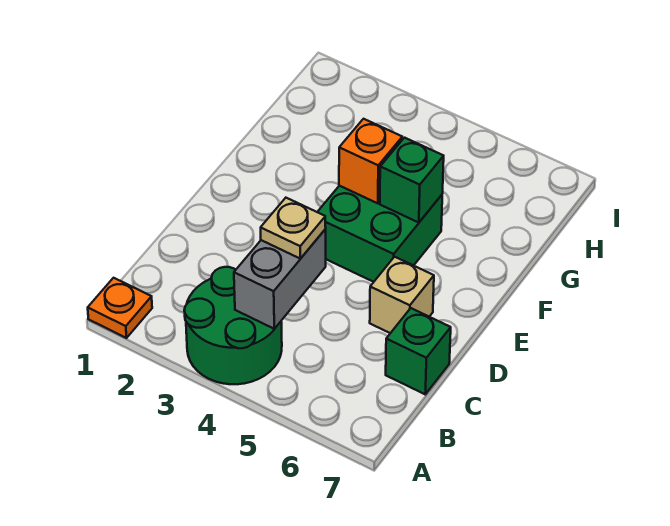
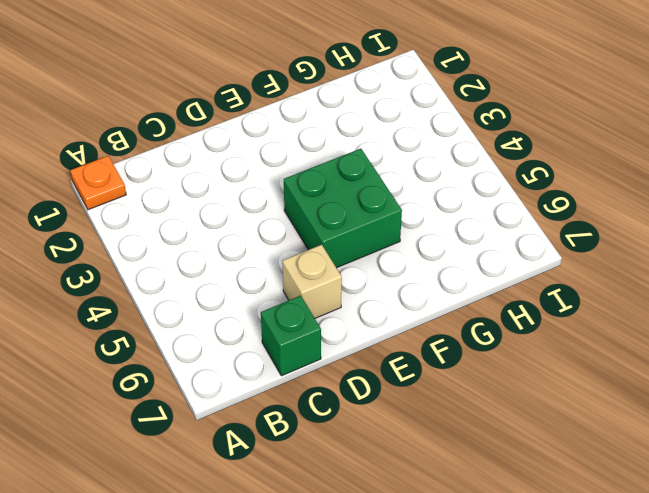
none -> green round brick A3:B4 level 1
none -> grey brick B4:C4 level 2

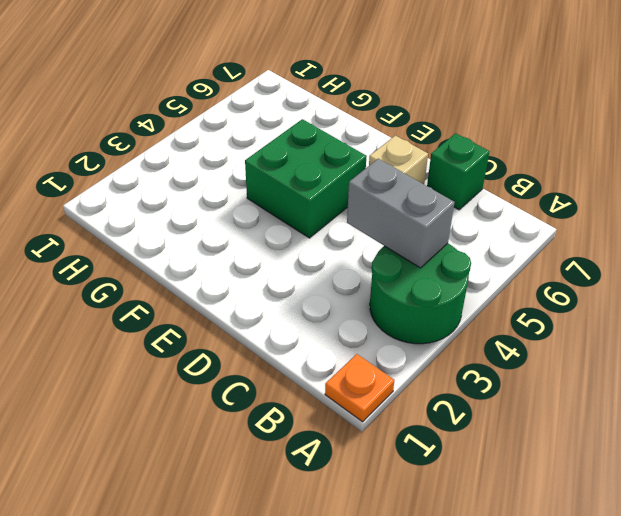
none -> orange brick F4 level 2
none -> green brick F5 level 2

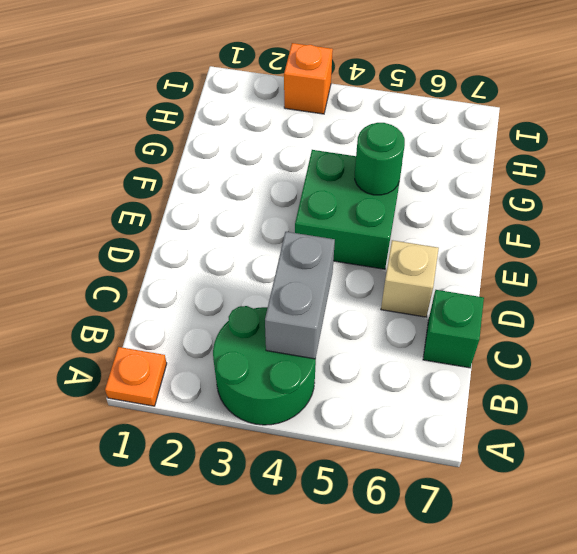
green round brick F5 level 2 -> green brick F5 level 2
orange brick I3 level 1 -> orange brick F4 level 2
none -> tan plate C4 level 3

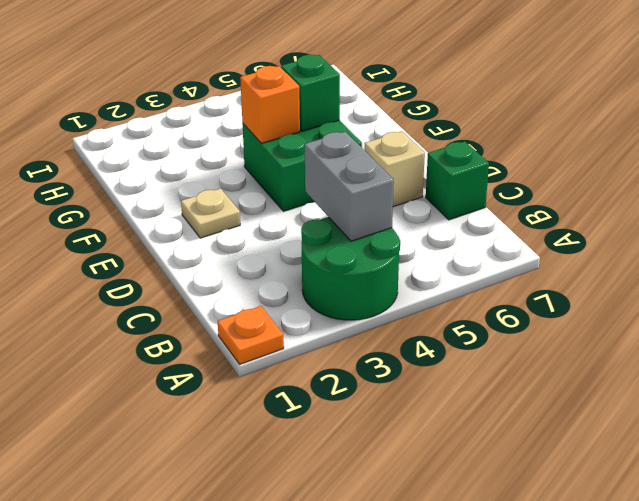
tan plate E2 level 1 -> tan plate C4 level 3

